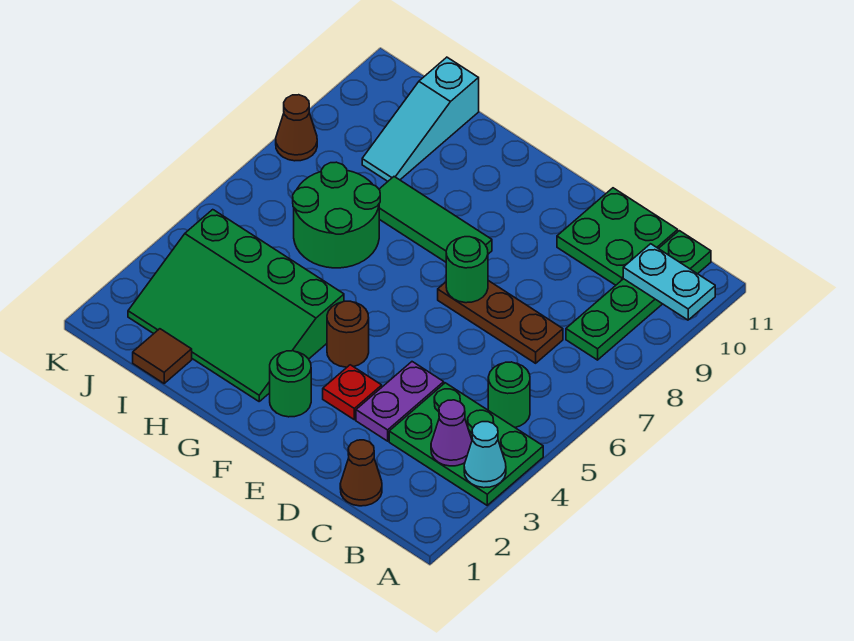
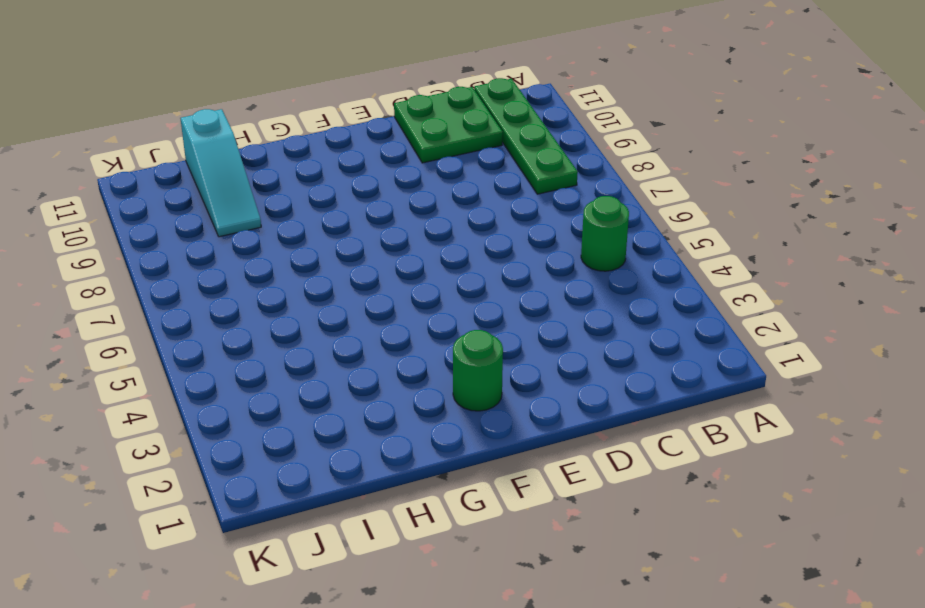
none -> green plate A3:C4 level 1
none -> brown cone C1 level 1
none -> brown plate C7:E7 level 1

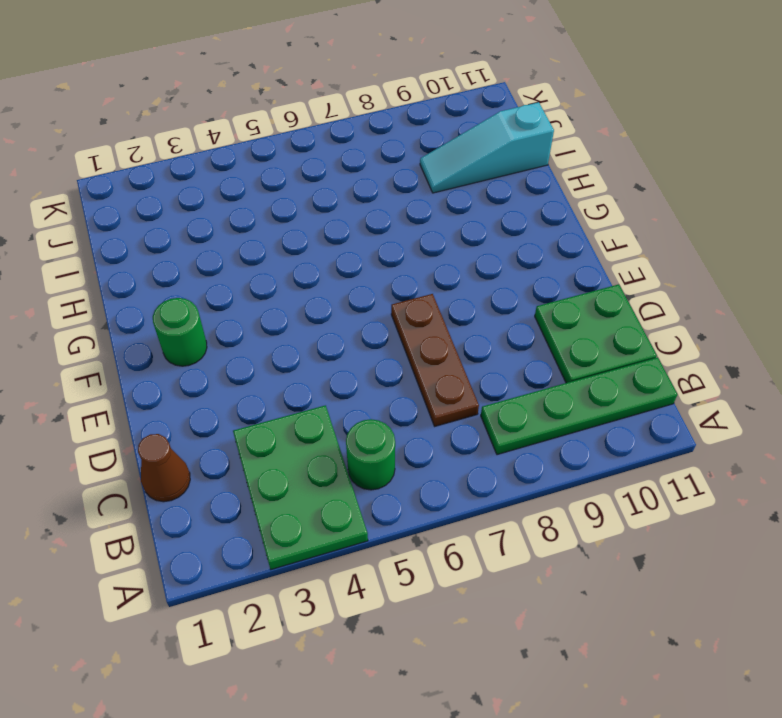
none -> purple plate D3:D4 level 1
none -> red plate E3 level 1
none -> brown round brick F4 level 1

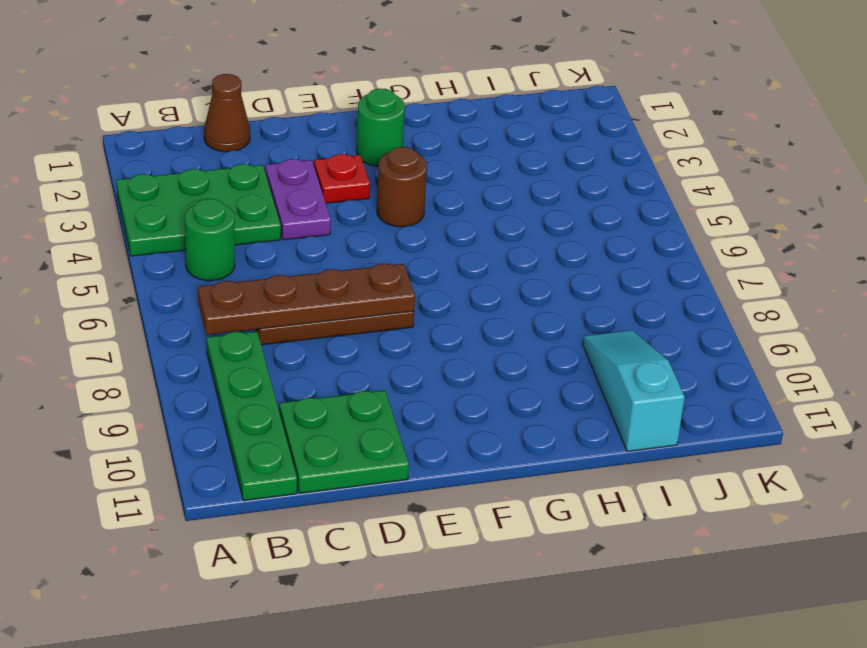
brown plate B7:E7 level 2 -> green round brick E7 level 2
none -> green tile F8:H8 level 1
none -> green slope G2:J4 level 1 top 4
none -> green round brick H6:I7 level 1

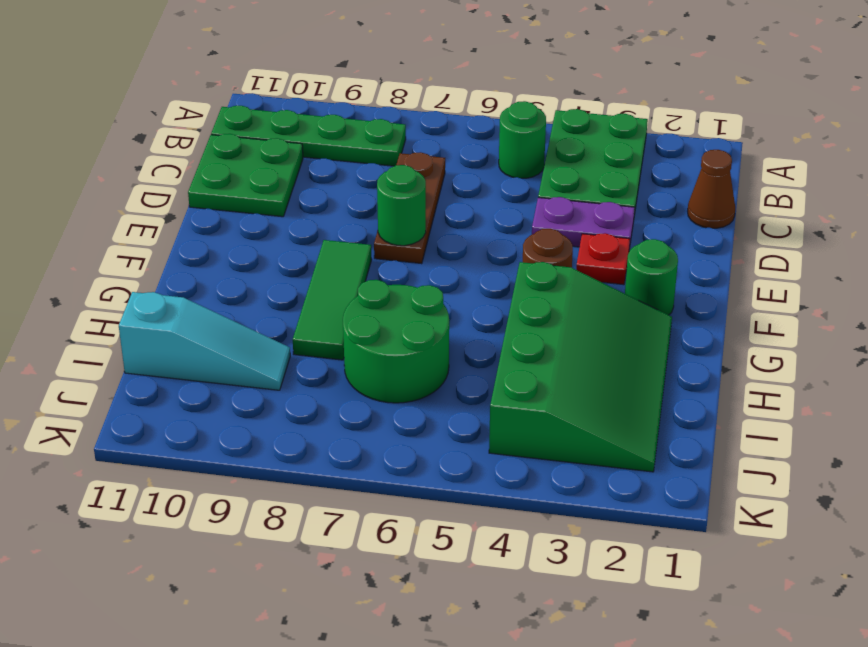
none -> brown tile I1 level 1
none -> brown cone K8 level 1
none -> cyan cone A3 level 2

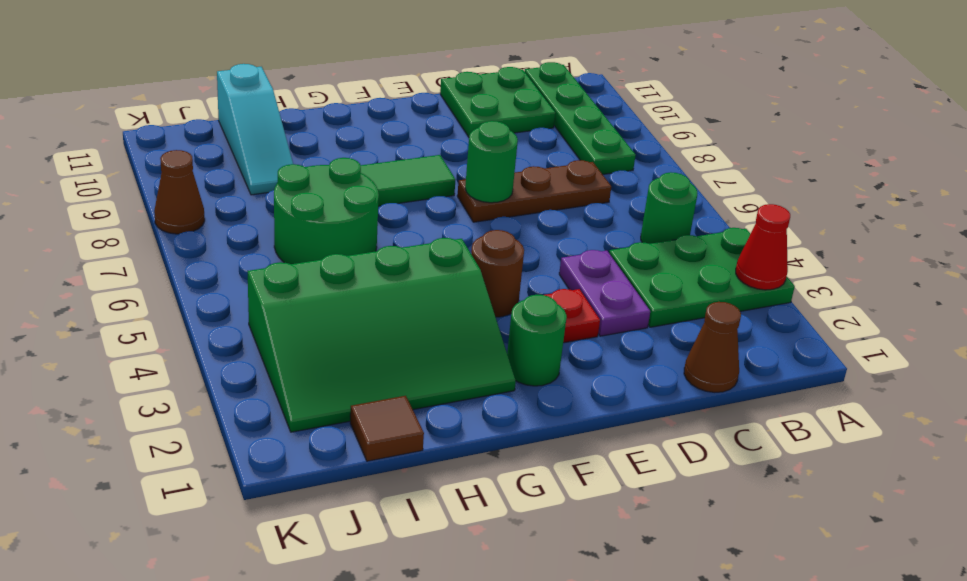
red cone A3 level 2 -> cyan cone A3 level 2
none -> cyan plate A10:B10 level 2
none -> purple cone B3 level 2

